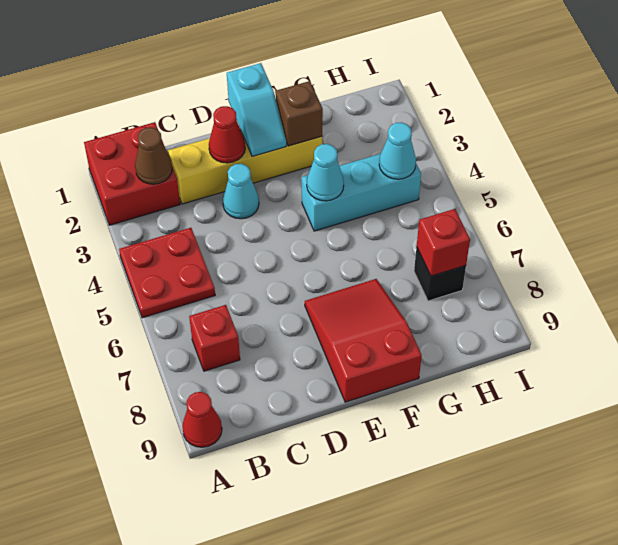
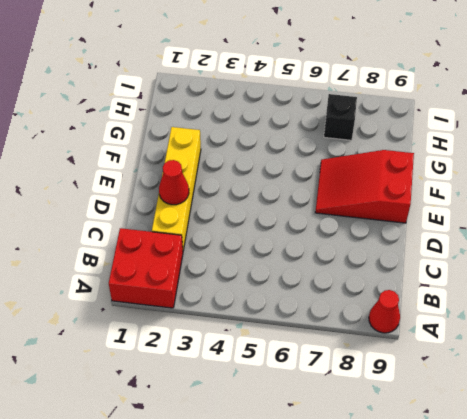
none -> red plate A4:B5 level 1
none -> red brick B7 level 1
none -> cyan cone D3 level 1

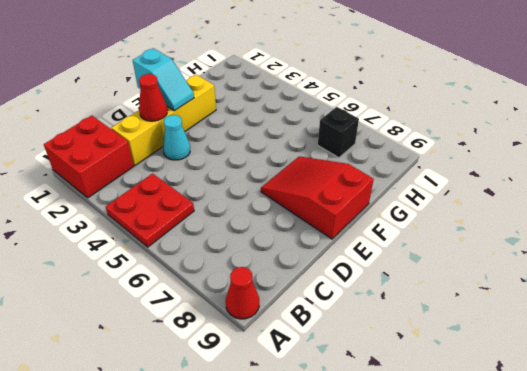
none -> red brick B7 level 1
none -> cyan brick F4:H4 level 1
none -> brown cone B2 level 2

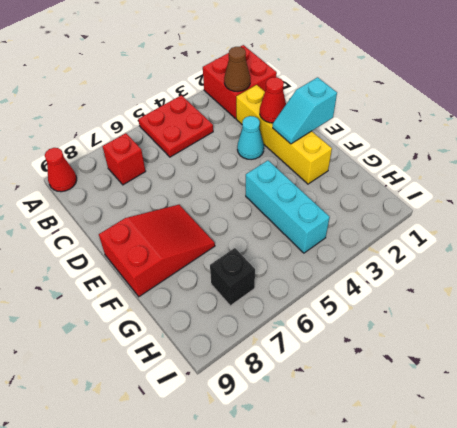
none -> brown brick F2 level 2
none -> cyan cone F4 level 2
none -> cyan cone H4 level 2

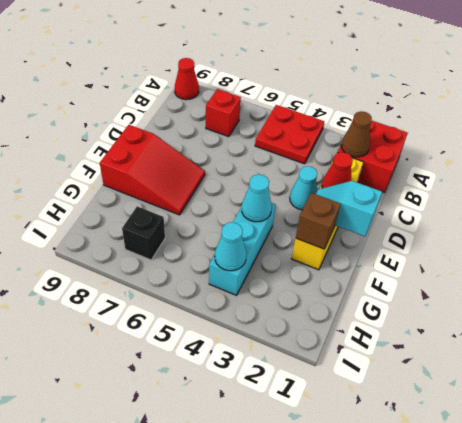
none -> red brick H7 level 2

